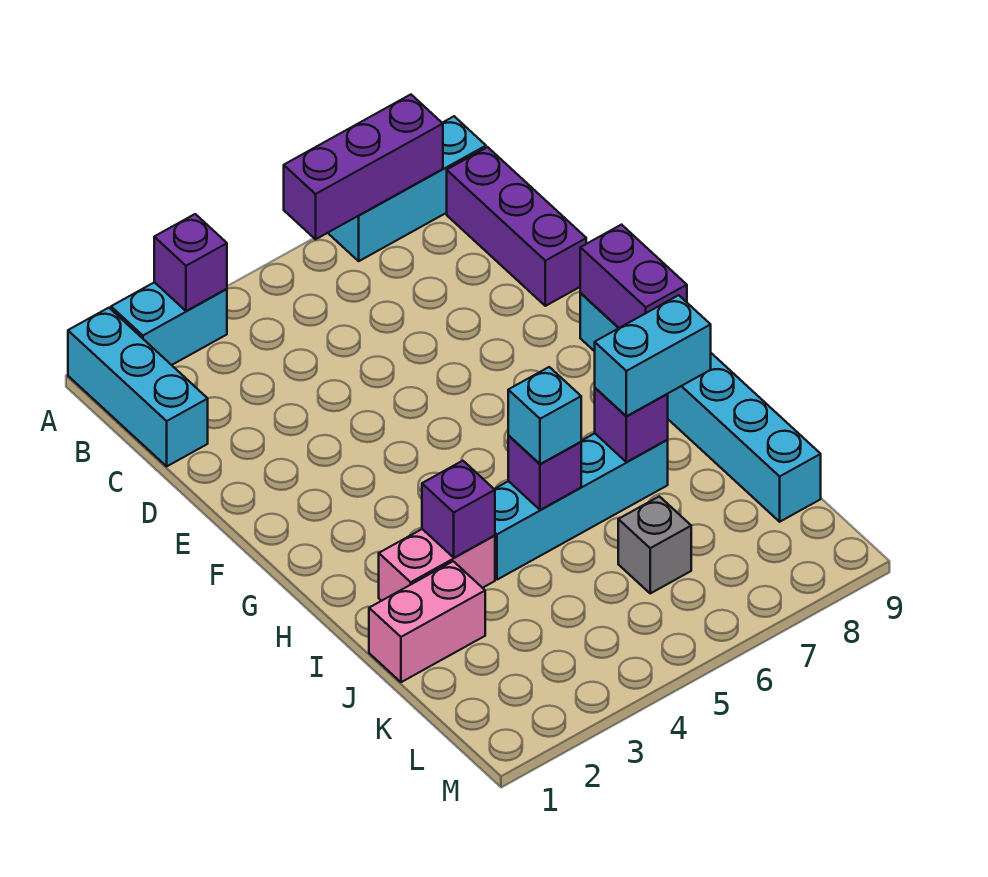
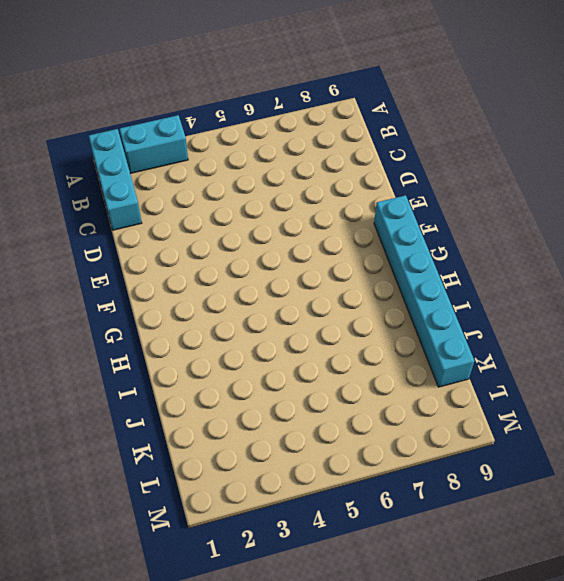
none -> cyan brick A7:A9 level 1
none -> purple brick B9:D9 level 1
none -> pink brick I2:I3 level 1

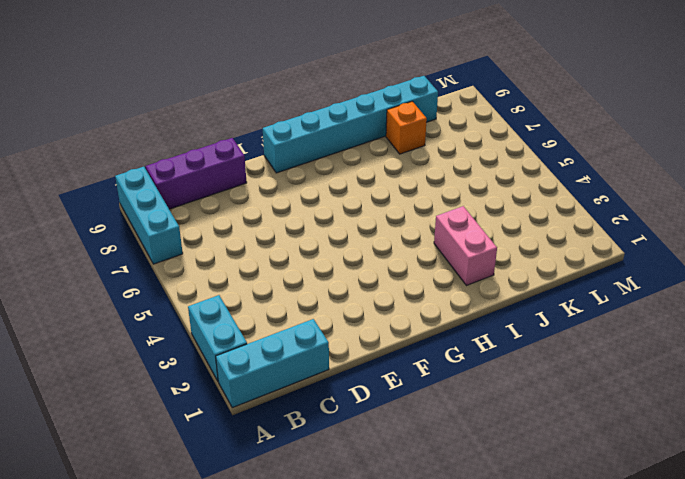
orange brick J8 level 1 -> none
none -> cyan brick I4:I7 level 1
none -> pink brick J1:J2 level 1
none -> grey brick K6 level 1

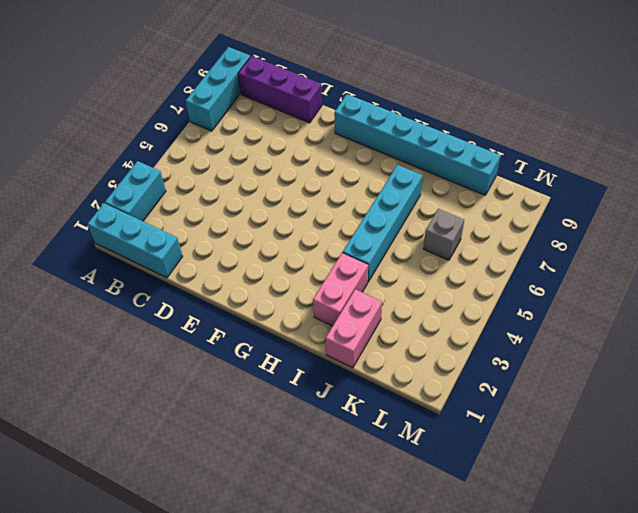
none -> purple brick A3 level 2
none -> purple brick A6:A8 level 2
none -> purple brick F9:G9 level 2

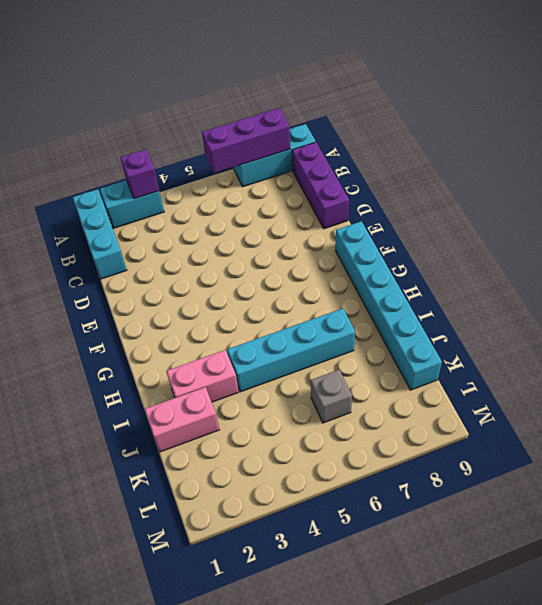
none -> purple brick F9:G9 level 2
none -> purple brick I3 level 2
none -> purple brick I5 level 2

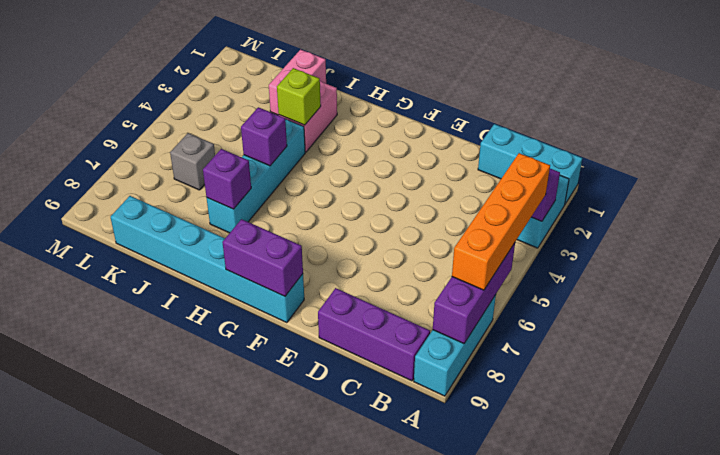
orange brick A4:A7 level 3 -> none
lime brick I3 level 2 -> purple brick I3 level 2
none -> cyan brick I5 level 3
none -> cyan brick I7:I8 level 3

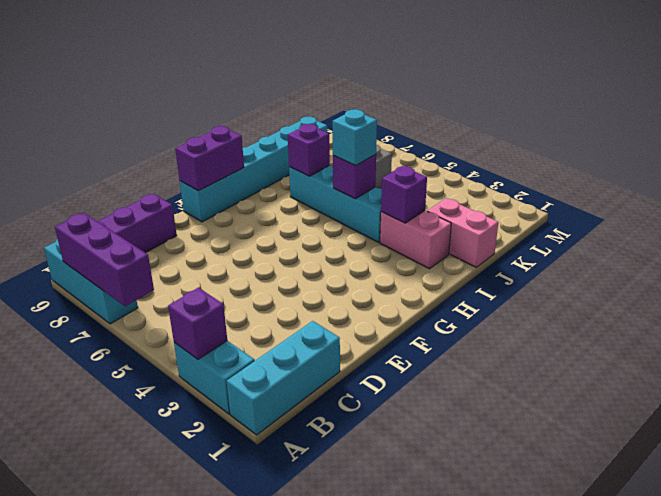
none -> cyan brick I7:I8 level 3

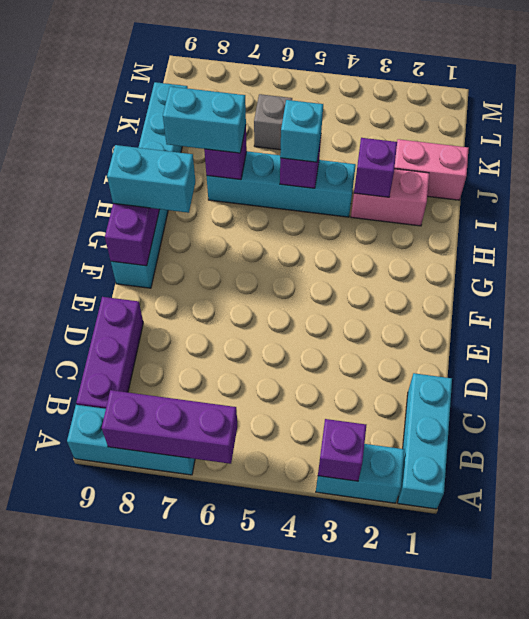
cyan brick G8:G9 level 3 -> none

